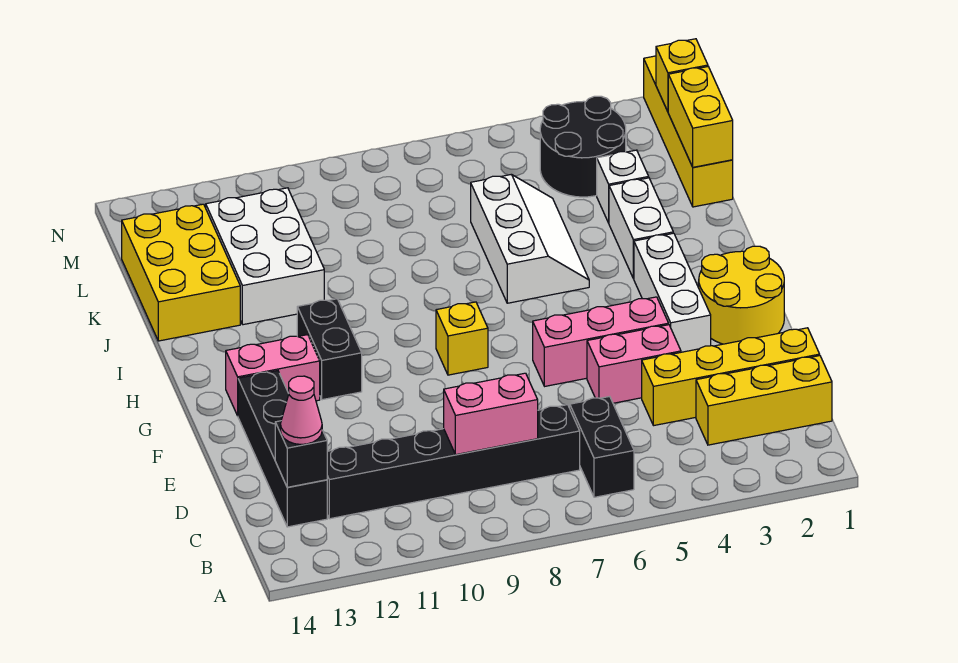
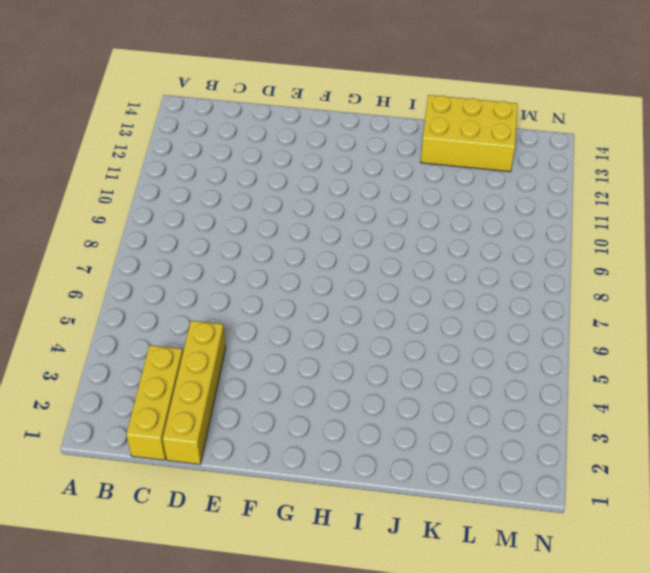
none -> black brick B6:C6 level 1
none -> black brick C7:C12 level 1
none -> black brick C13:F13 level 1

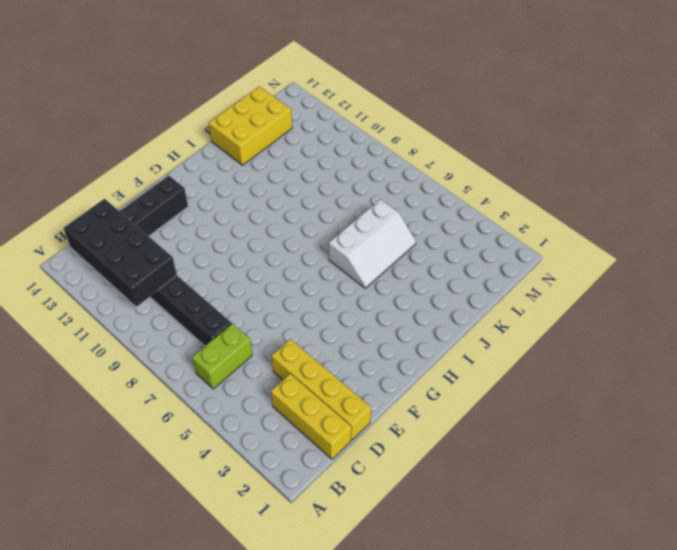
lime brick B6:C6 level 1 -> black brick B6:C6 level 1
black brick B10:C13 level 2 -> black brick C13 level 2
none -> pink brick E4:E5 level 1
none -> yellow round brick F1:G2 level 1
none -> white brick F3:H3 level 1

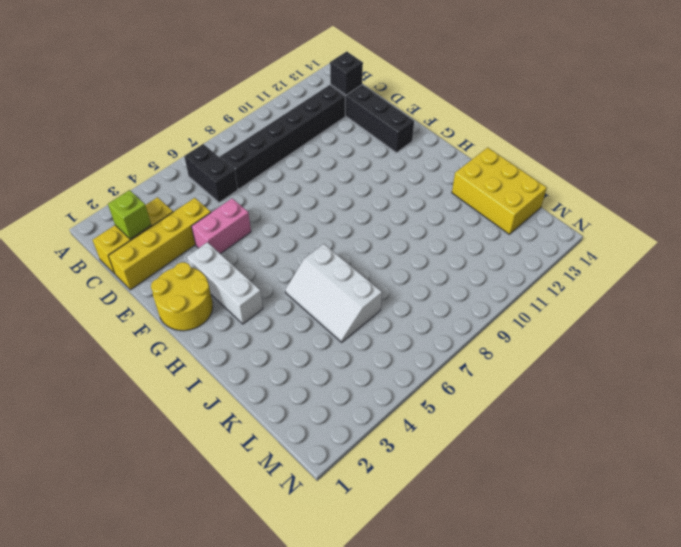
lime brick C2 level 2 -> none
none -> pink brick F4:F6 level 1
none -> yellow brick G8 level 1
none -> black brick G11:H11 level 1

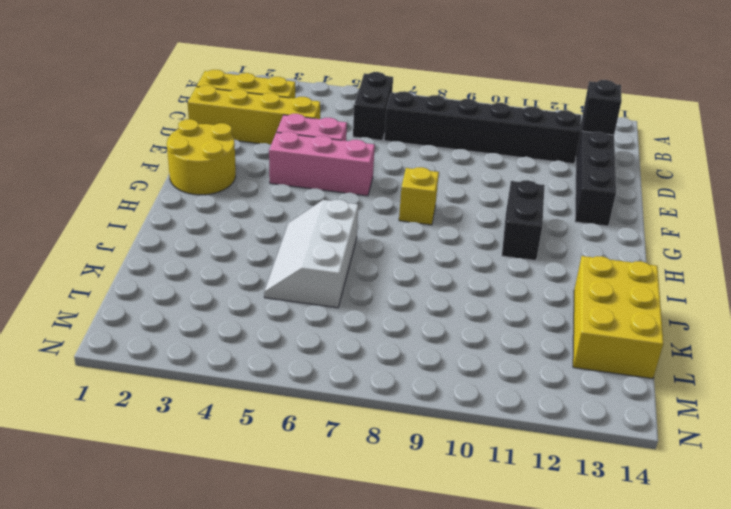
none -> white brick F3:H3 level 1
none -> pink brick G12:G13 level 1
none -> white brick I3:J3 level 1

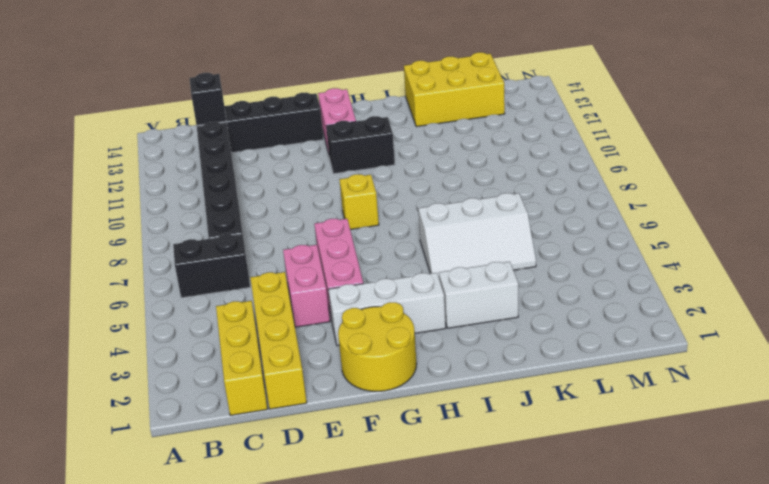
none -> white brick J11:L12 level 1
none -> yellow brick K1:N1 level 1
none -> white brick K3 level 1

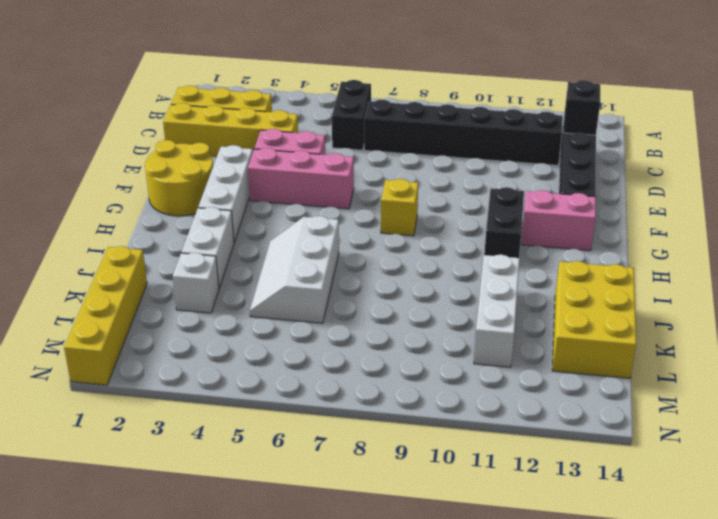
white brick J11:L11 level 1 -> white brick J11:L12 level 1
none -> black round brick L3:M4 level 1
none -> pink brick C8:C9 level 2
none -> yellow brick K1:L1 level 2

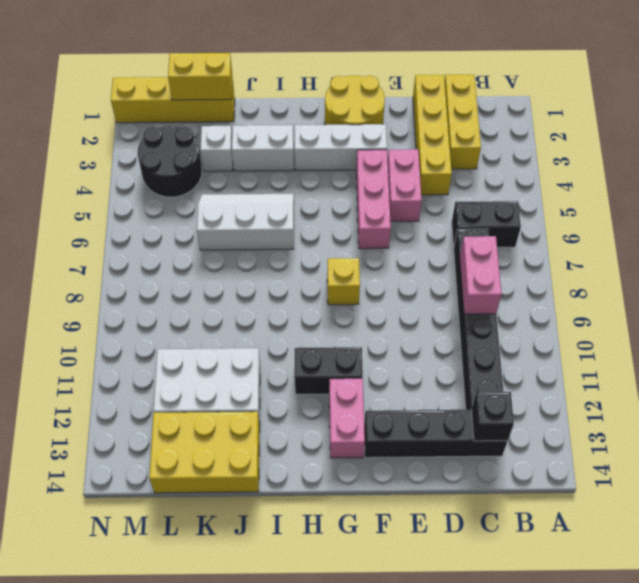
none -> yellow brick M1 level 2
none -> pink cone C13 level 3

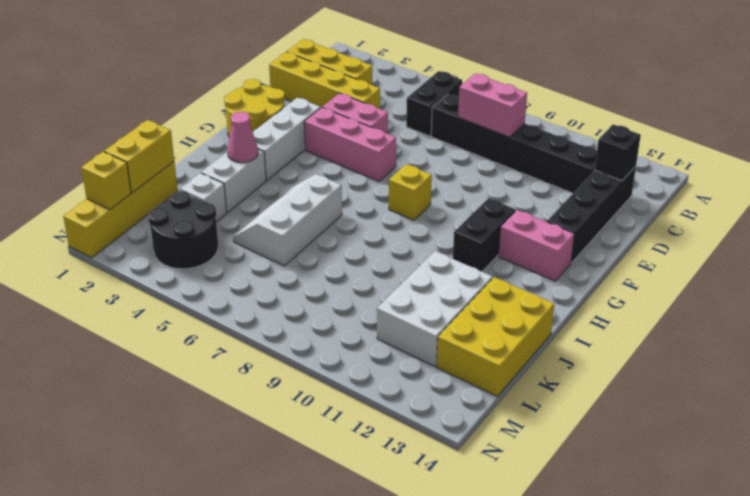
pink cone I3 level 2 -> pink cone C13 level 3

